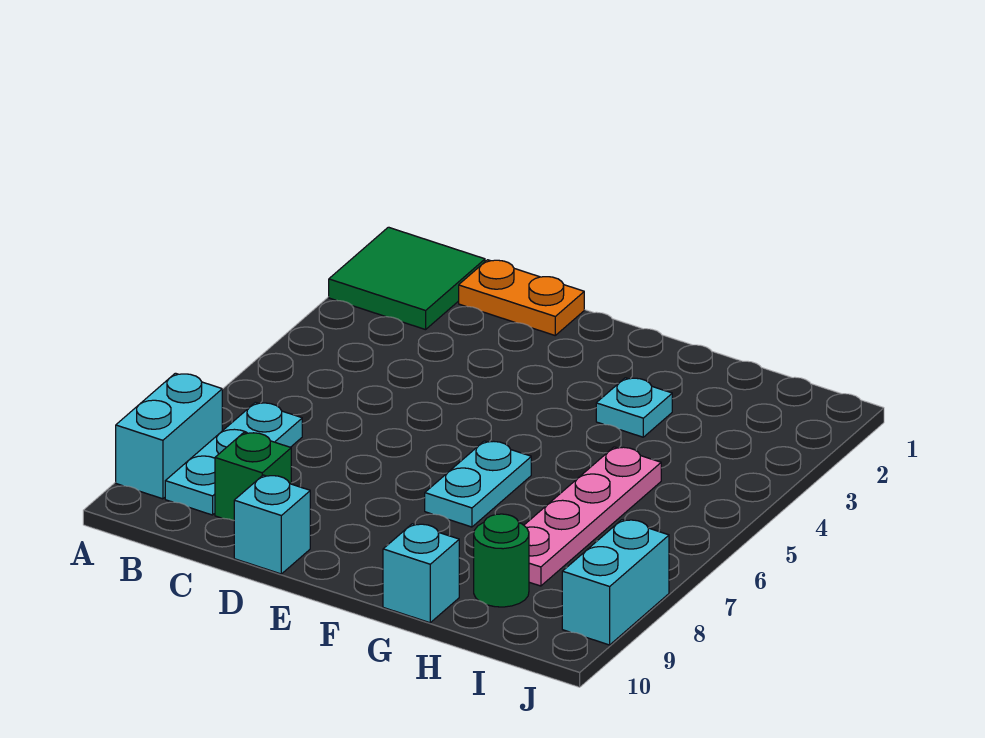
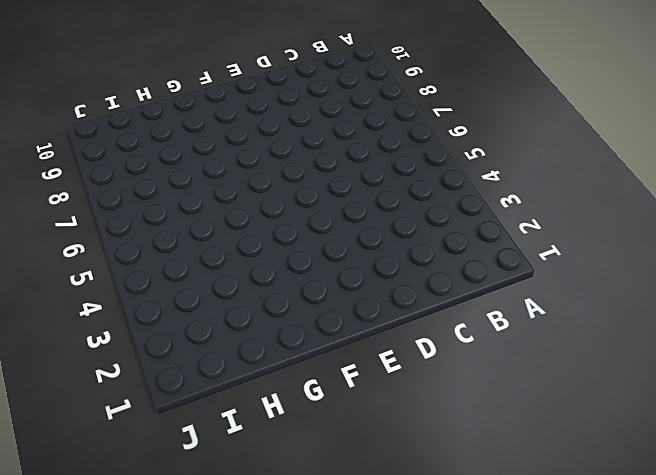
none -> green tile A1:B2 level 1
none -> cyan brick A8:A9 level 1
none -> cyan plate B7:B9 level 1

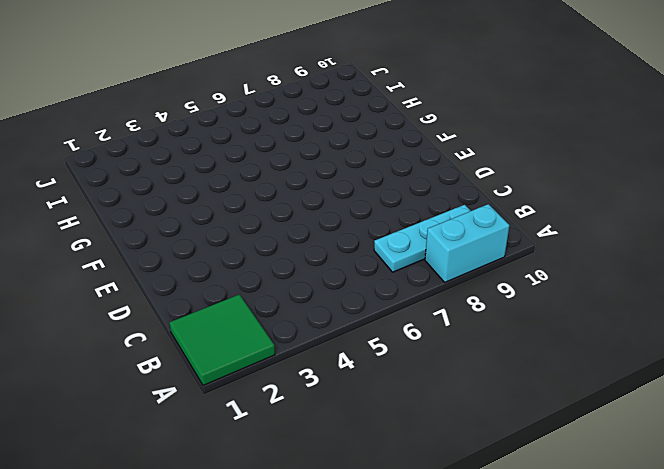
none -> orange plate C1:D1 level 1
none -> green brick C9 level 1
none -> cyan brick D10 level 1

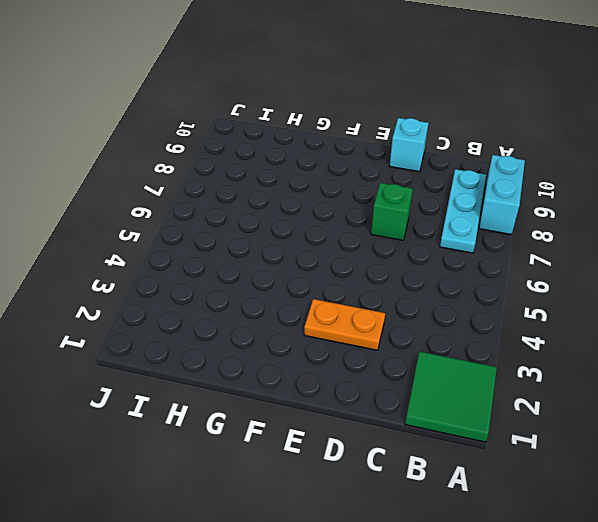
orange plate D3:E3 level 1 -> orange plate C1:D1 level 1
green brick D7 level 1 -> green brick C9 level 1
none -> cyan plate F6:F7 level 1
none -> cyan plate G3 level 1
none -> cyan brick G10 level 1

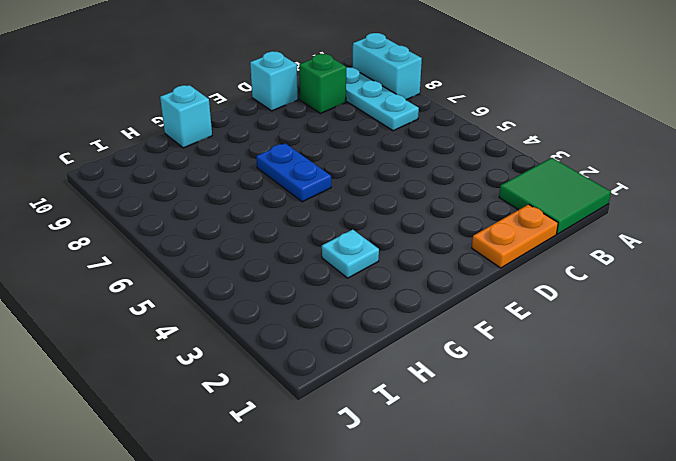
blue plate F6:F7 level 1 -> cyan plate F6:F7 level 1
none -> pink plate H5:H8 level 1
none -> green round brick H9 level 1
none -> cyan brick J8:J9 level 1

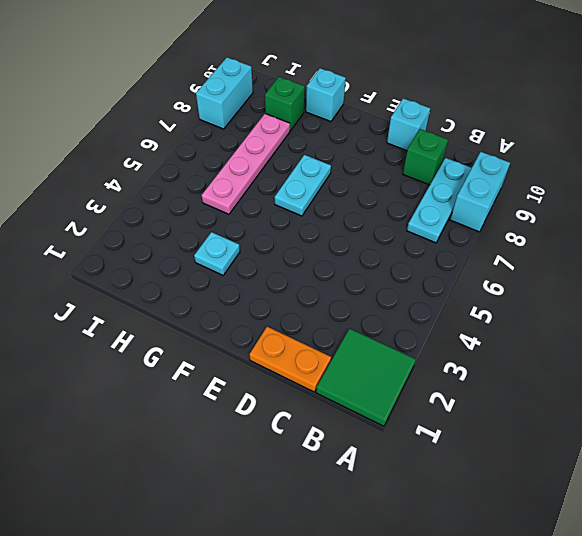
green brick H9 level 1 -> green round brick H9 level 1

